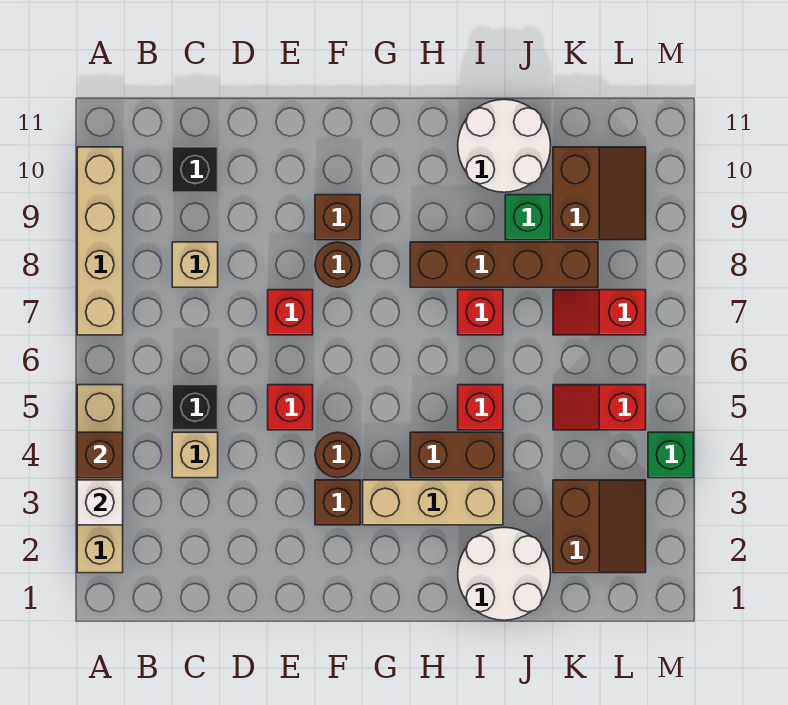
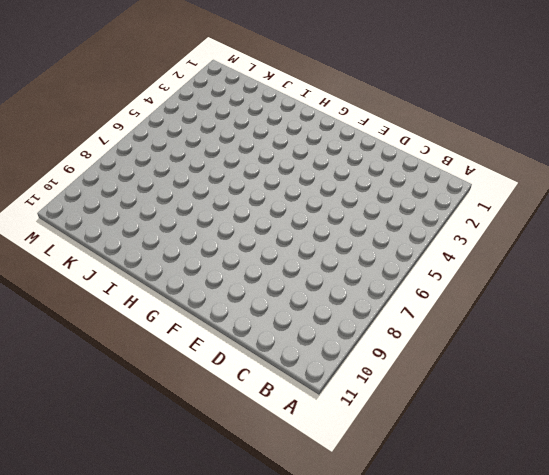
none -> tan brick A2:A5 level 1
none -> tan brick A7:A10 level 1
none -> tan brick C4 level 1

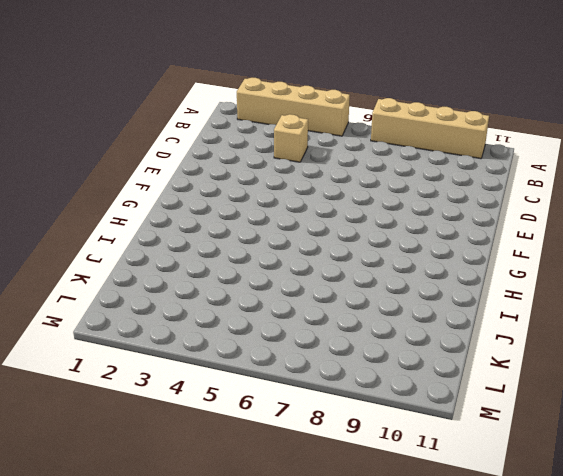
none -> black brick C5 level 1
none -> tan brick C8 level 1
none -> black brick C10 level 1

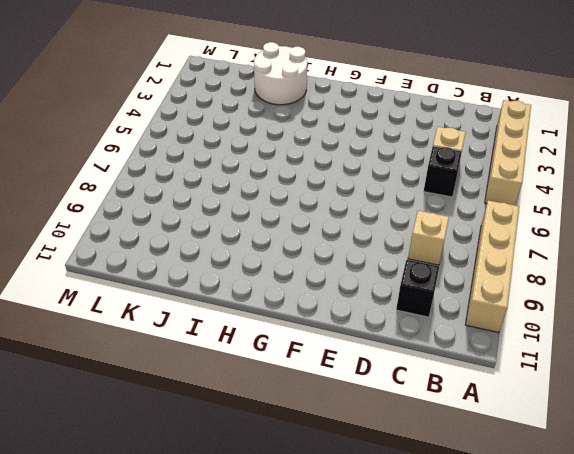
none -> red brick E5 level 1
none -> red brick E7 level 1
none -> brown brick F3 level 1

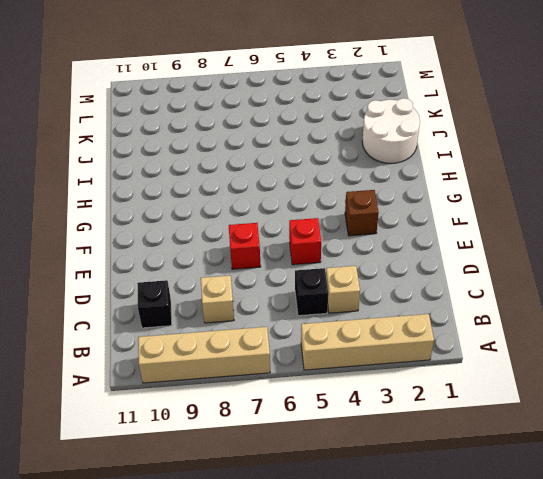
none -> brown round brick F4 level 1
none -> brown round brick F8 level 1
none -> brown brick F9 level 1

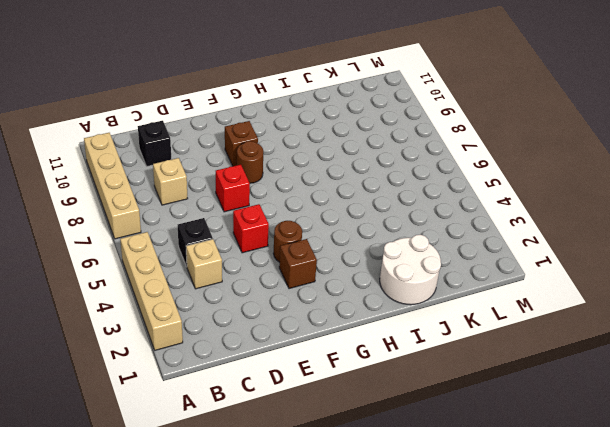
none -> tan brick G3:I3 level 1
none -> brown brick H4:I4 level 1
none -> brown brick H8:K8 level 1

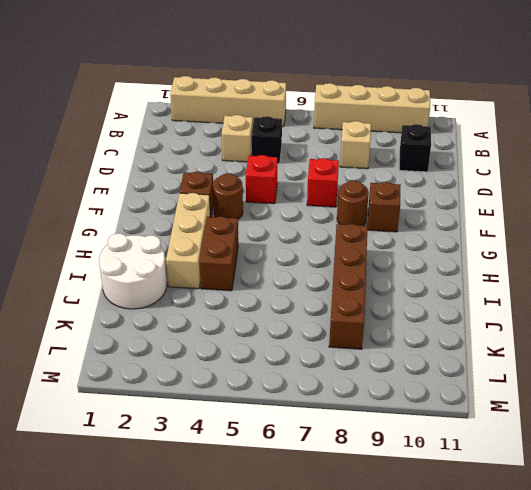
none -> red brick I5 level 1
none -> red brick I7 level 1
none -> white round brick I10:J11 level 1

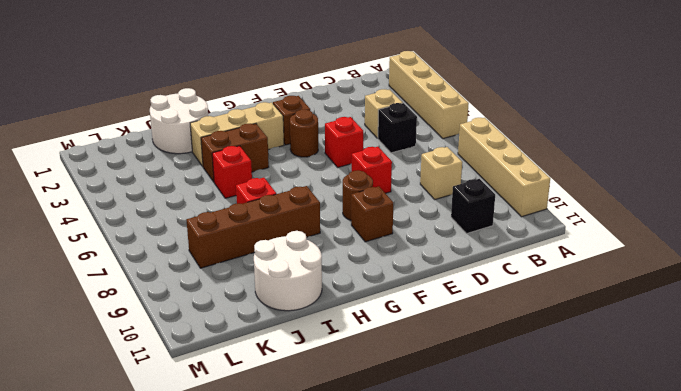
none -> green brick J9 level 1
none -> brown slope K2:L3 level 1 top K
none -> red slope K5:L5 level 1 top L

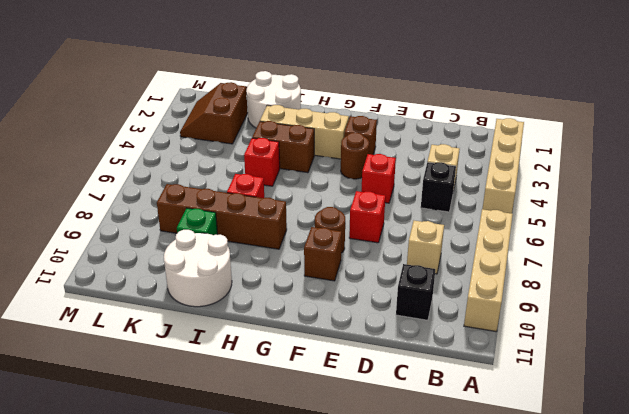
none -> red slope K5:L5 level 1 top L
none -> red slope K7:L7 level 1 top L
none -> brown slope K9:L10 level 1 top K

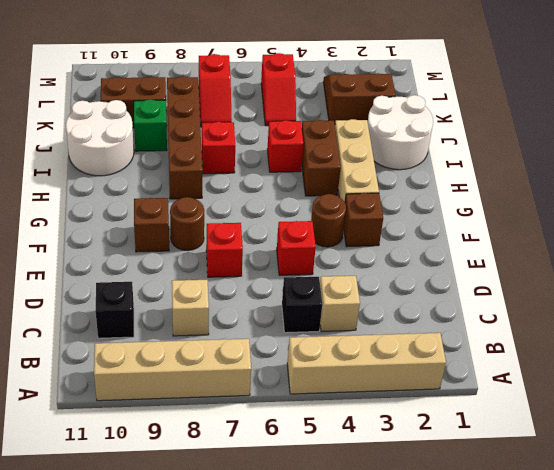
none -> green brick M4 level 1
none -> white brick A3 level 2
none -> brown brick A4 level 2

